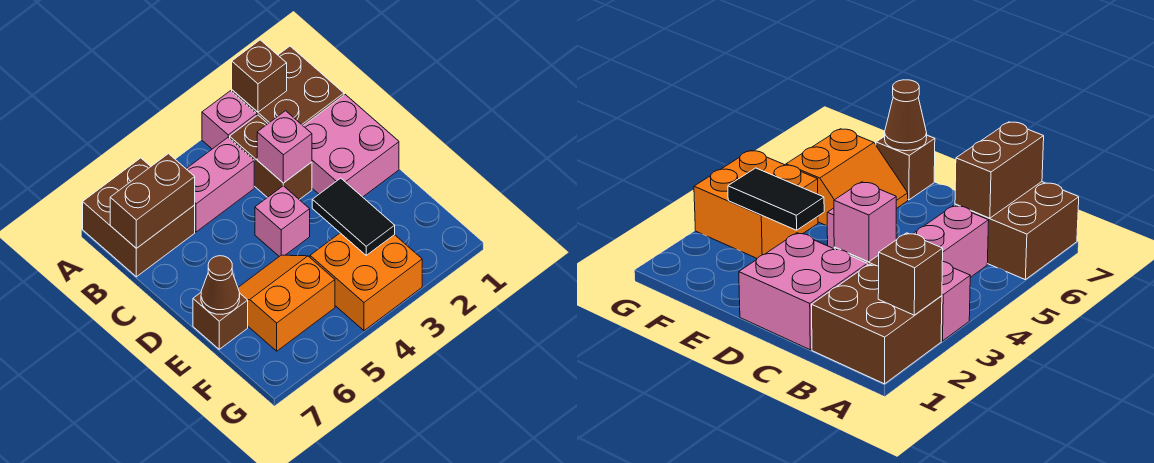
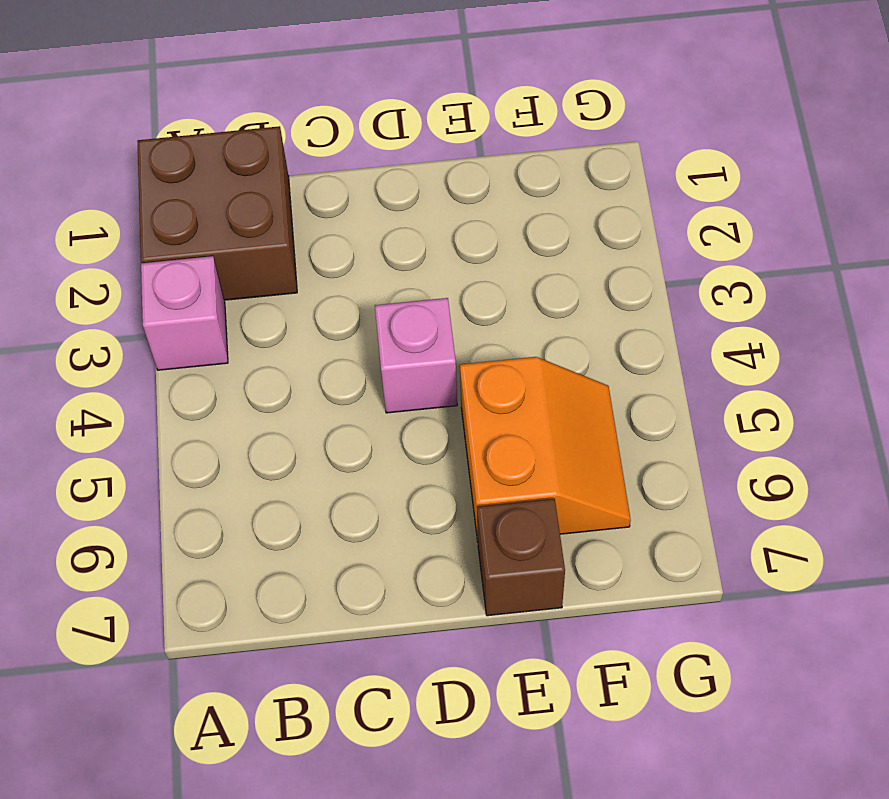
orange slope E5:F6 level 1 top E -> orange slope E5:F6 level 1 top F
none -> brown brick A6:B7 level 1
none -> brown brick B3:C3 level 1
none -> pink brick B4:B5 level 1

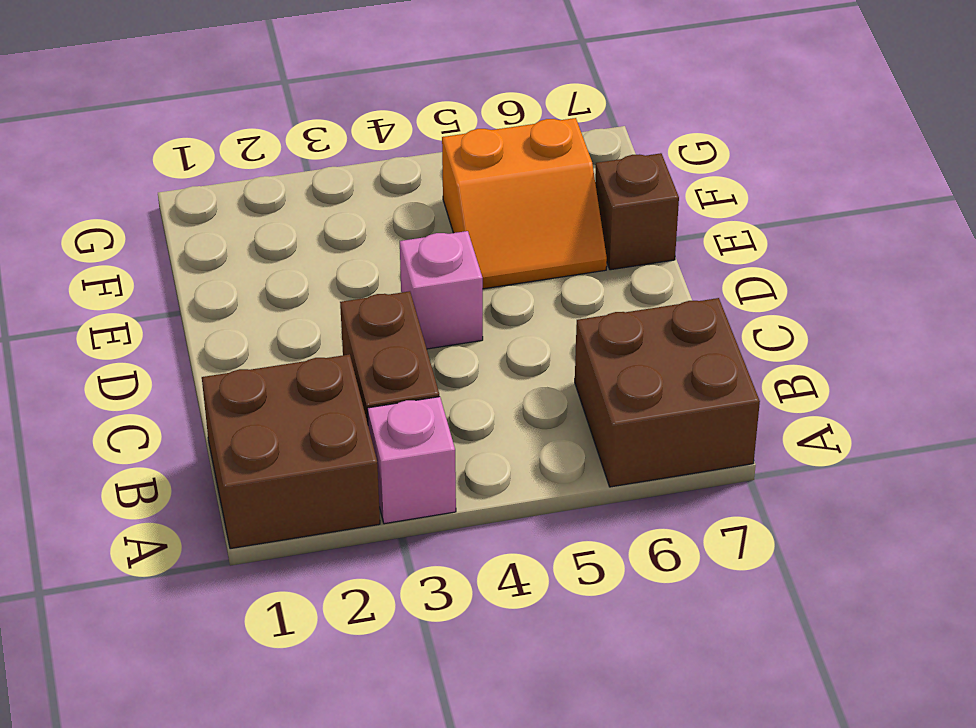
none -> pink brick B4:B5 level 1
none -> pink brick C1:D2 level 1
none -> orange brick F3:G4 level 1

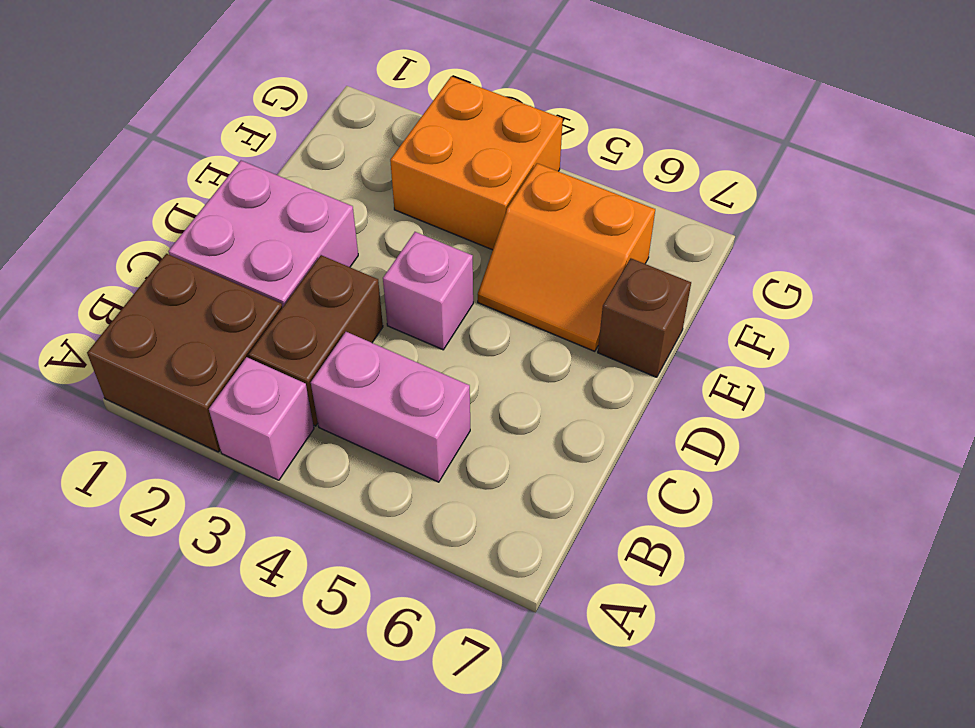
none -> brown brick A6:B7 level 1
none -> brown brick A2 level 2
none -> brown brick B6:B7 level 2

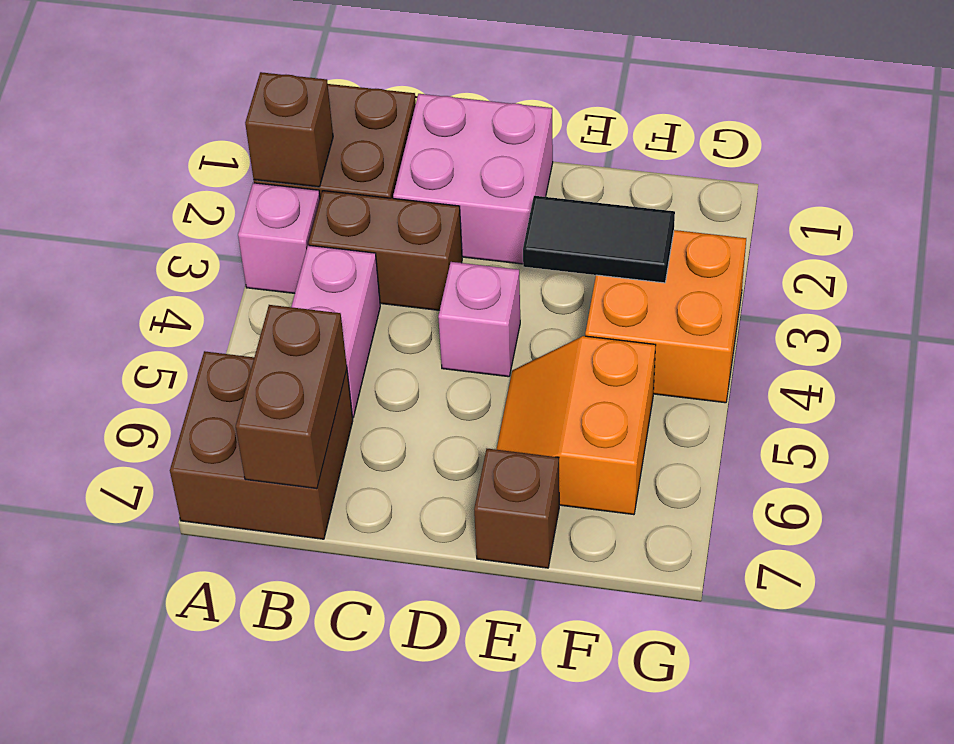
none -> pink brick C3 level 2
none -> brown cone E7 level 2

